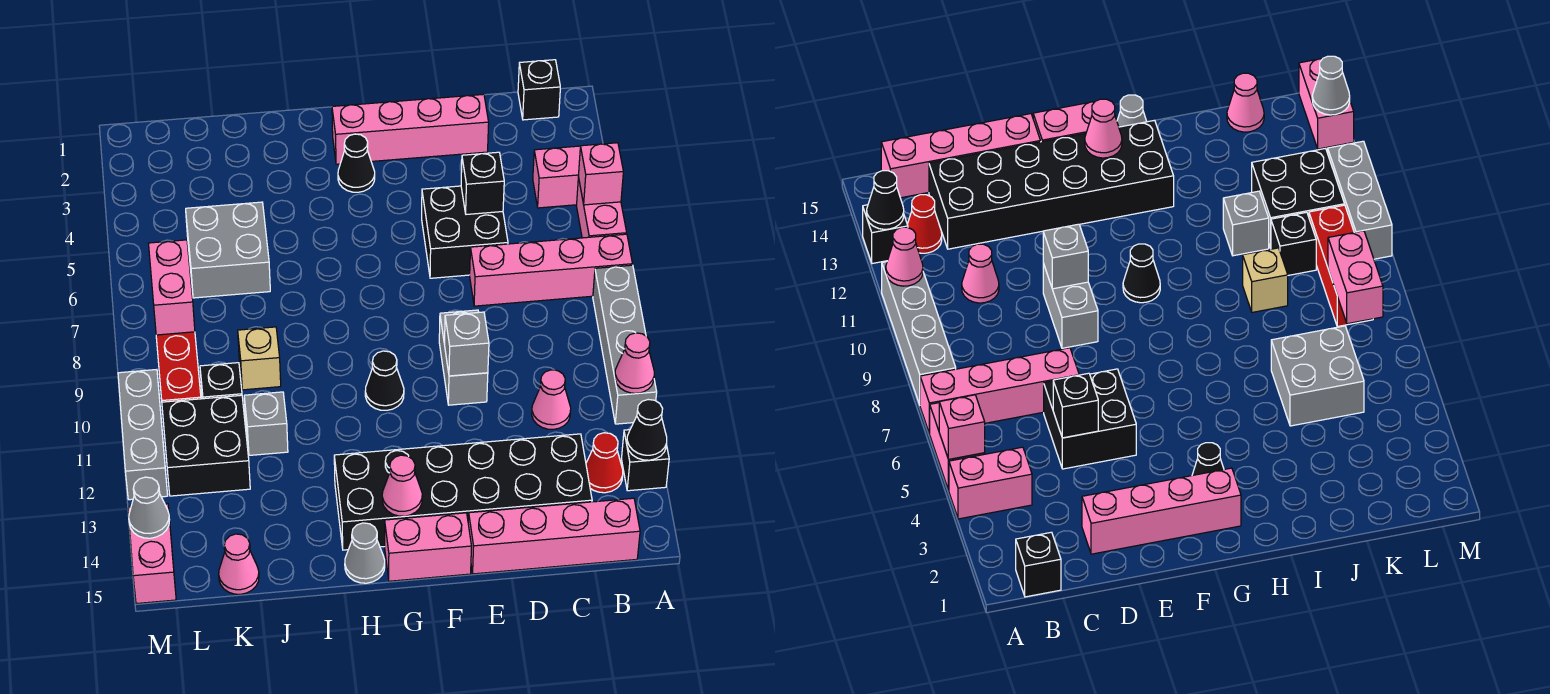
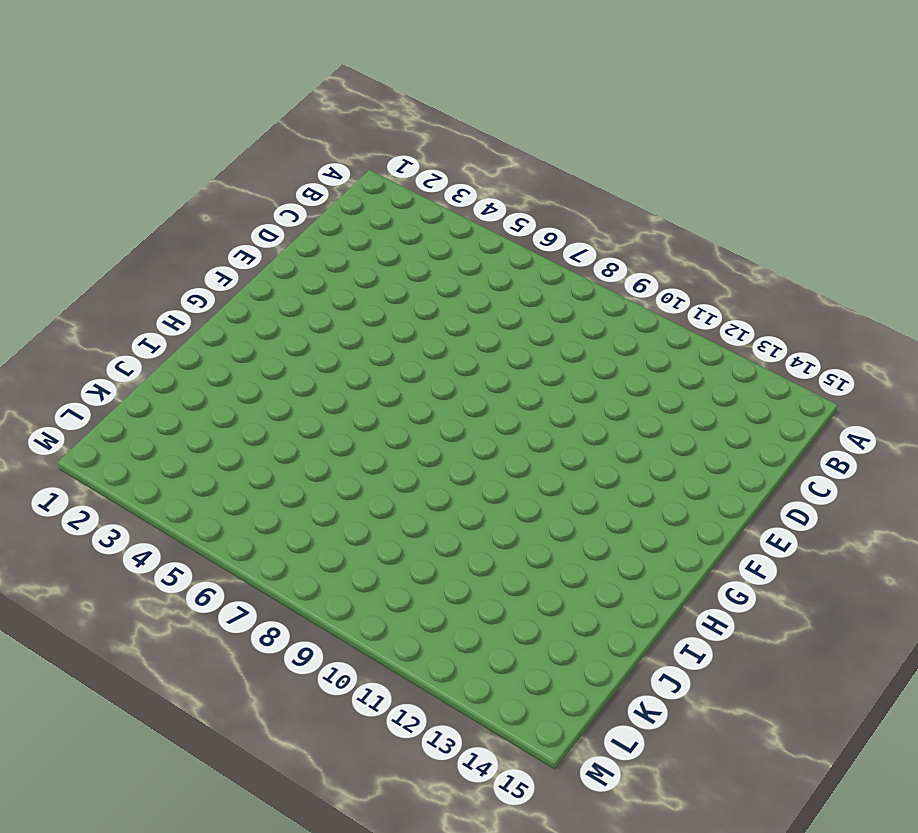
none -> pink brick A4:B4 level 1
none -> pink brick A5:A6 level 1
none -> pink brick A7:D7 level 1
none -> grey brick A8:A11 level 1

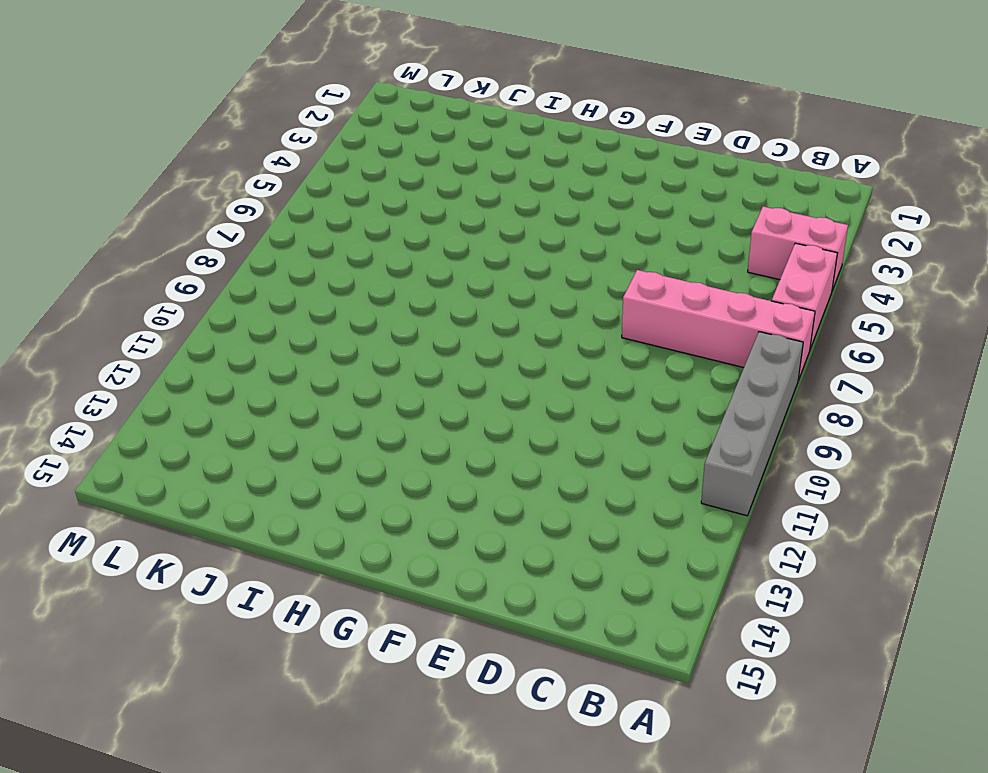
none -> black brick A13 level 1
none -> black brick B1 level 1
none -> red cone B13 level 1
none -> pink brick B15:E15 level 1

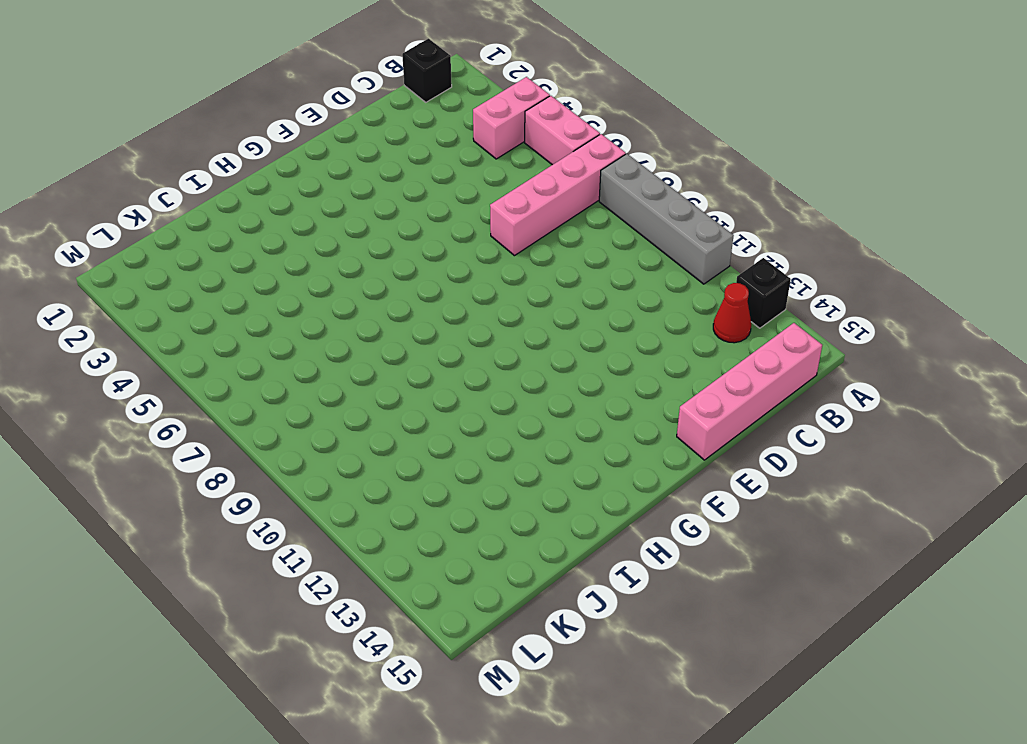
none -> pink cone C11 level 1
none -> black brick C13:H14 level 1
none -> pink brick D2:G2 level 1
none -> black brick D5:E6 level 1

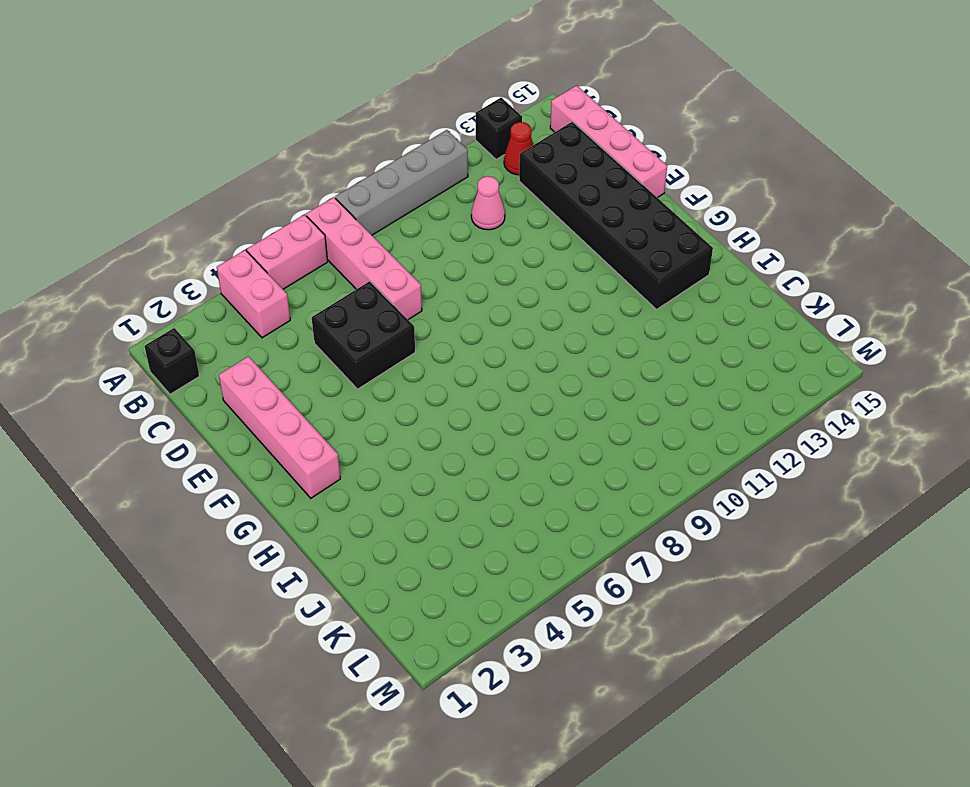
none -> grey brick E9:E10 level 1
none -> pink brick F15:G15 level 1
none -> black cone G3 level 1
none -> black cone G10 level 1

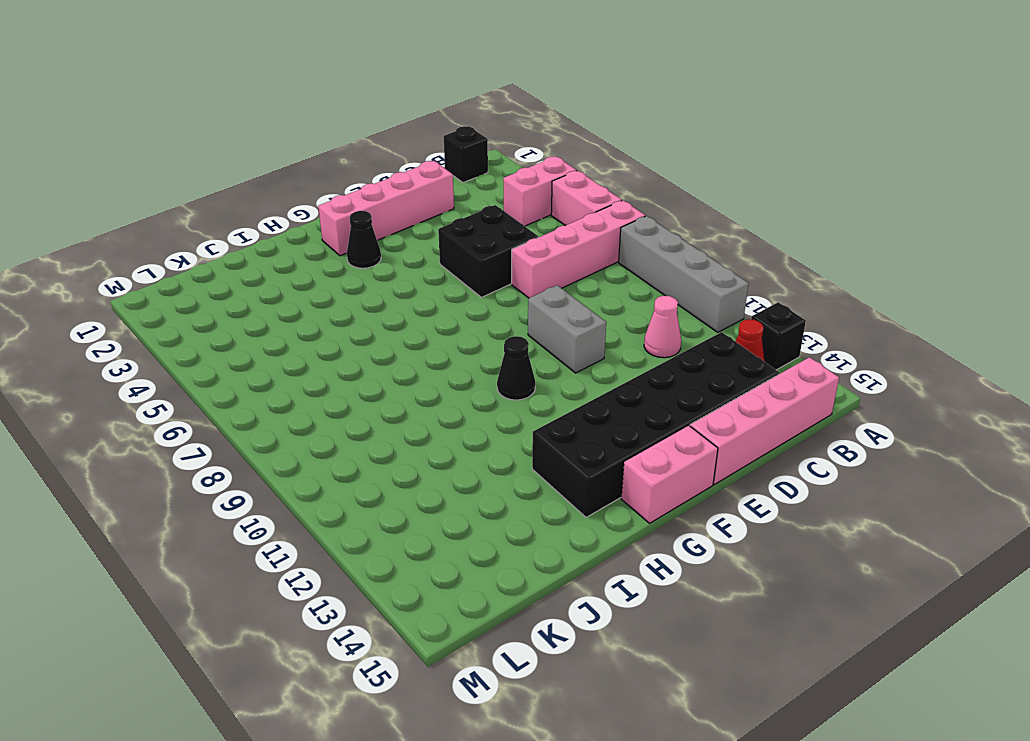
none -> grey cone H15 level 1
none -> grey brick J5:K6 level 1
none -> tan brick J9 level 1
none -> grey brick J11 level 1

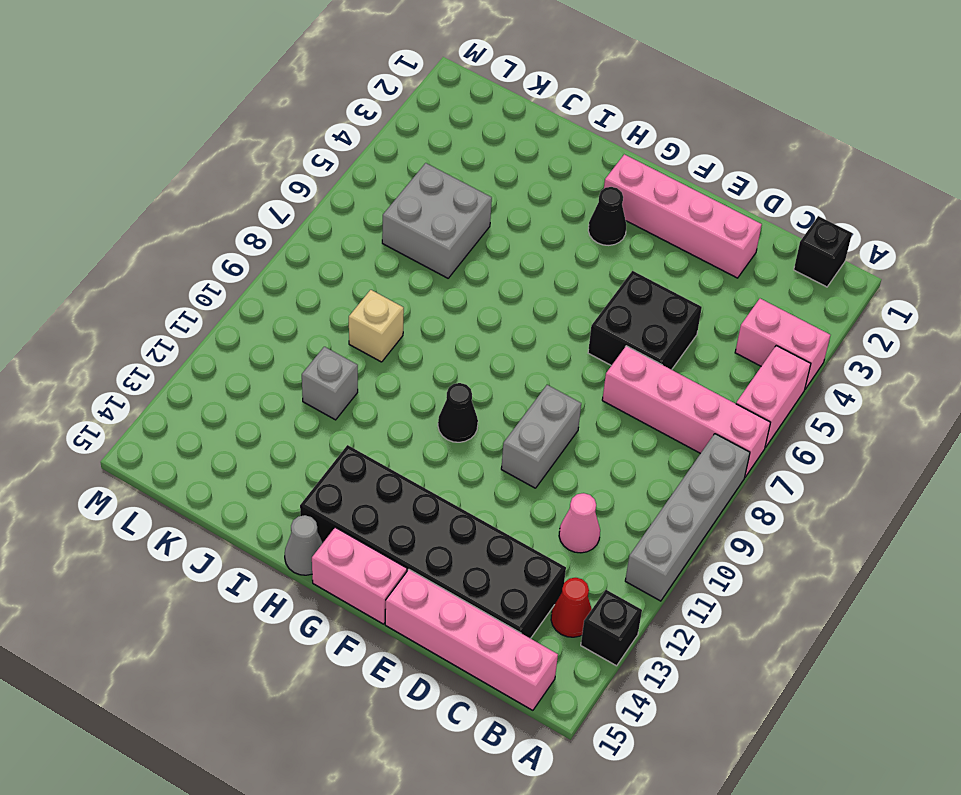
none -> black brick K10 level 1
none -> black brick K11:L12 level 1
none -> pink cone K15 level 1
none -> red brick L8:L10 level 1

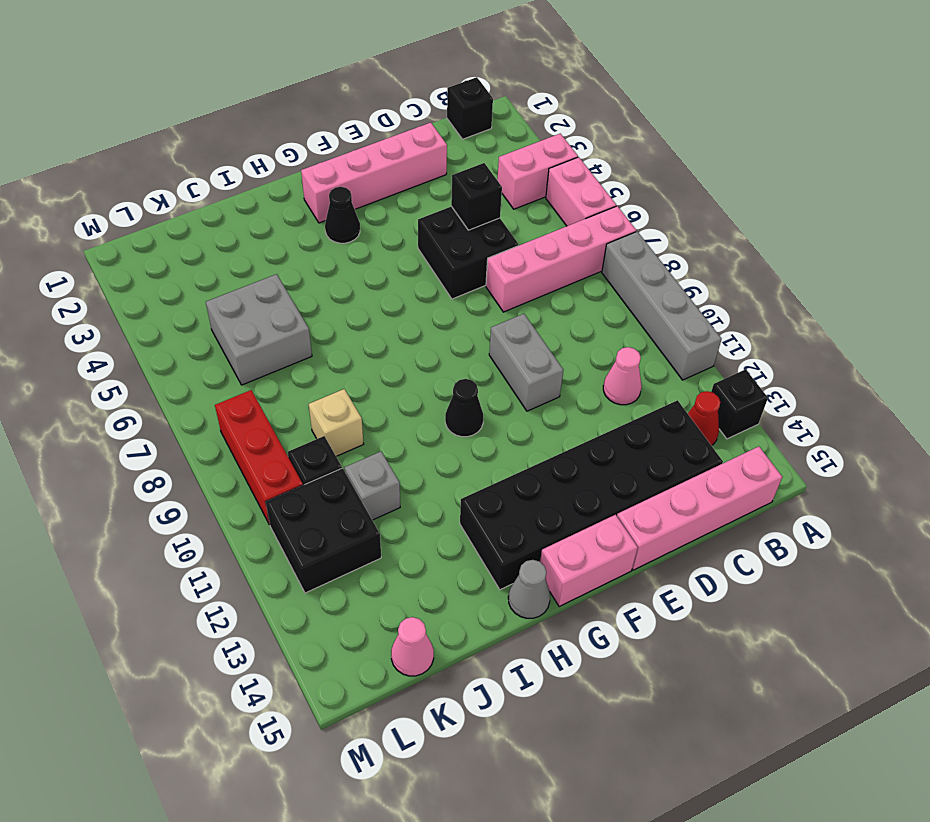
none -> grey brick M10:M12 level 1
none -> pink brick M14:M15 level 1
none -> pink brick A5 level 2
none -> pink cone A11 level 2

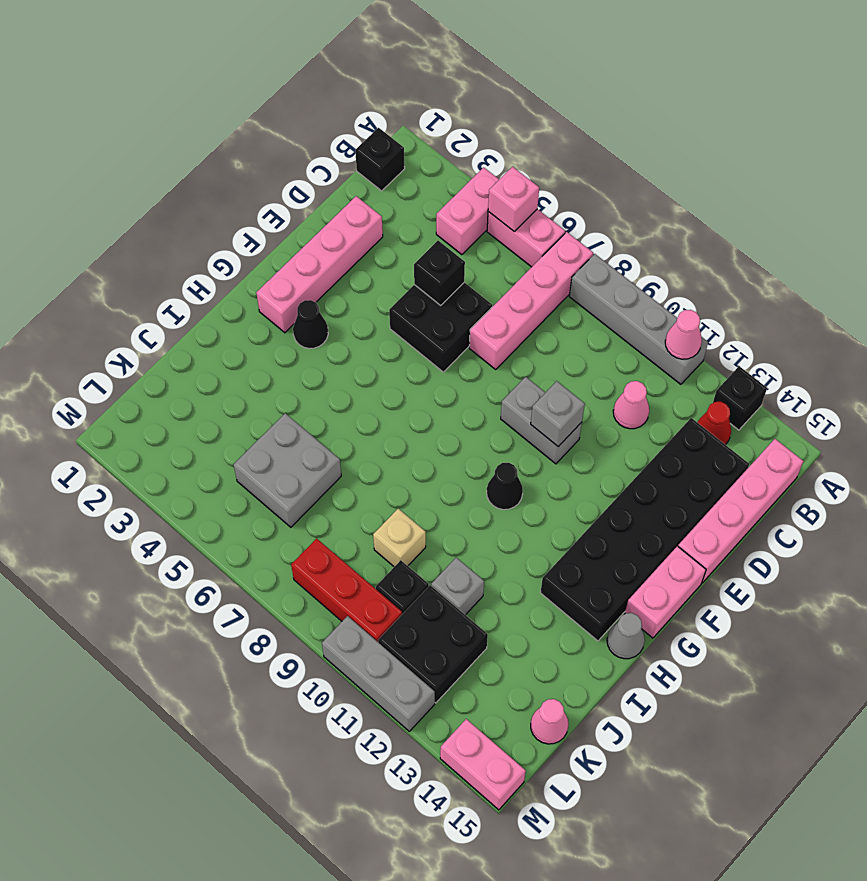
none -> black cone A13 level 2
none -> pink cone G14 level 2
none -> pink brick L7:L8 level 2
none -> grey cone M14 level 2

